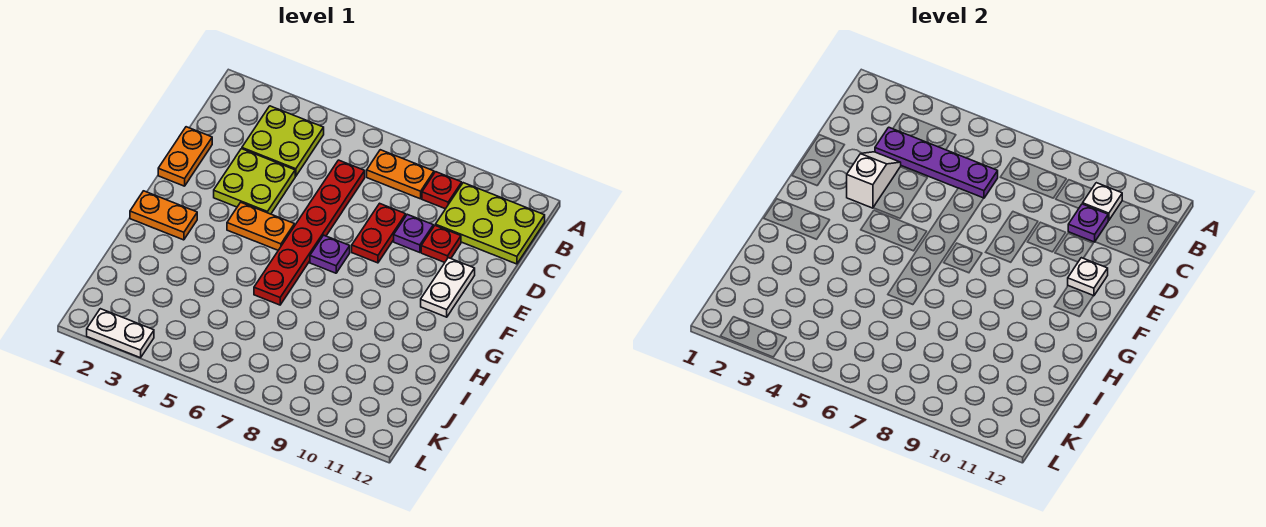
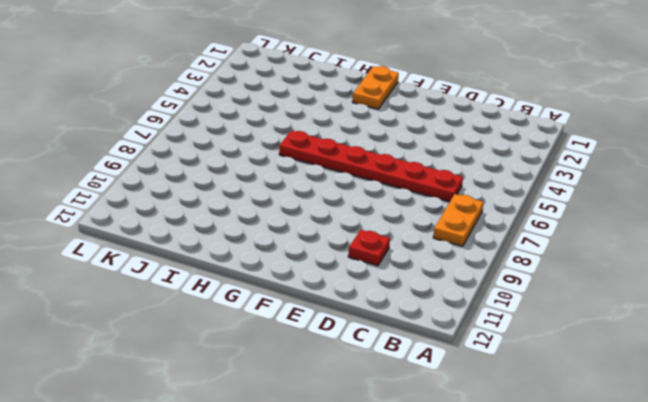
none -> lime plate B3:C4 level 1
none -> red plate B9 level 1
none -> lime plate B10:C12 level 1

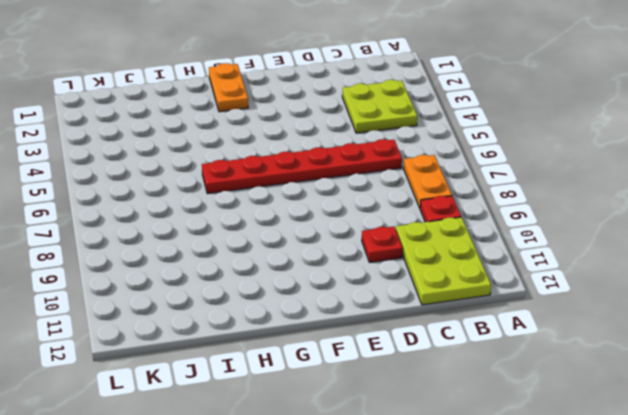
none -> orange plate D1:E1 level 1
none -> lime plate D3:E4 level 1
none -> red plate D8:E8 level 1

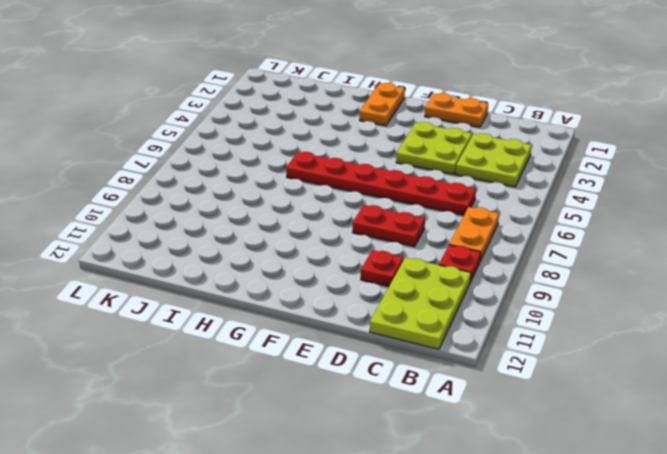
none -> purple plate D9 level 1
none -> white plate E11:F11 level 1
none -> orange plate F4:F5 level 1

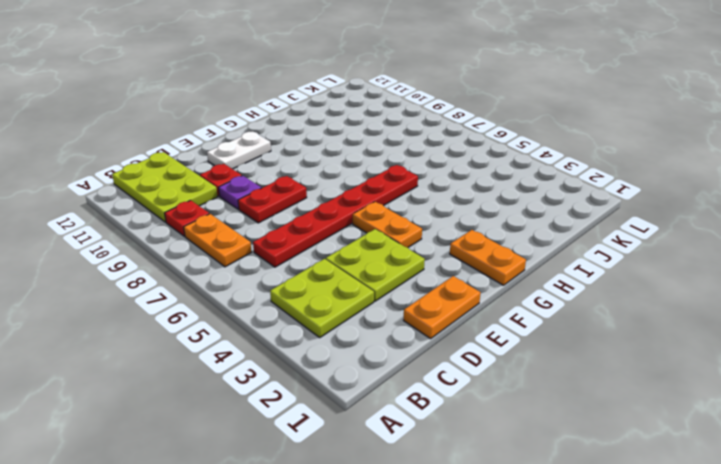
none -> purple plate F7 level 1
none -> white plate L2:L3 level 1
none -> white plate B10 level 2

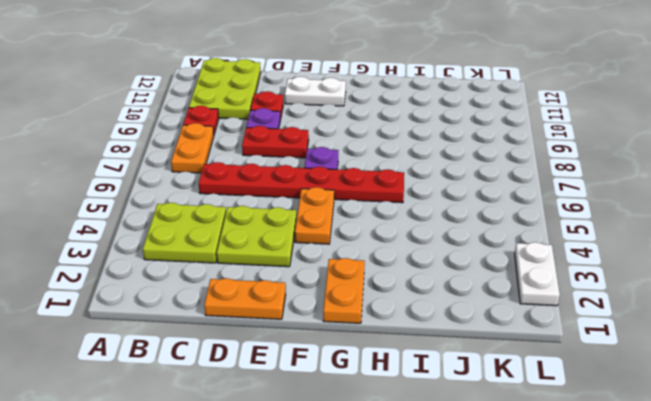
none -> white plate B10 level 2
none -> purple plate C3:C6 level 2
none -> purple plate C10 level 2

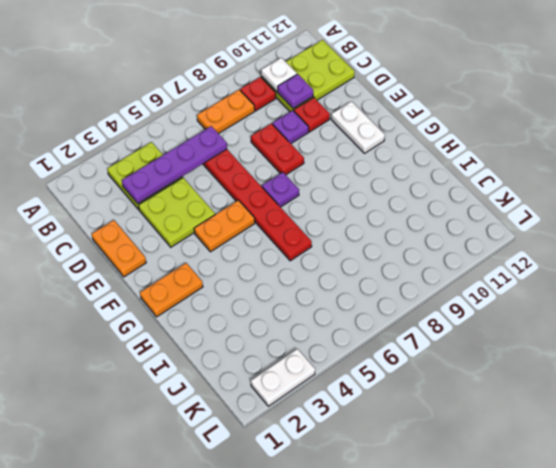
none -> white slope D3:E3 level 2 top E
none -> white plate E11 level 2

